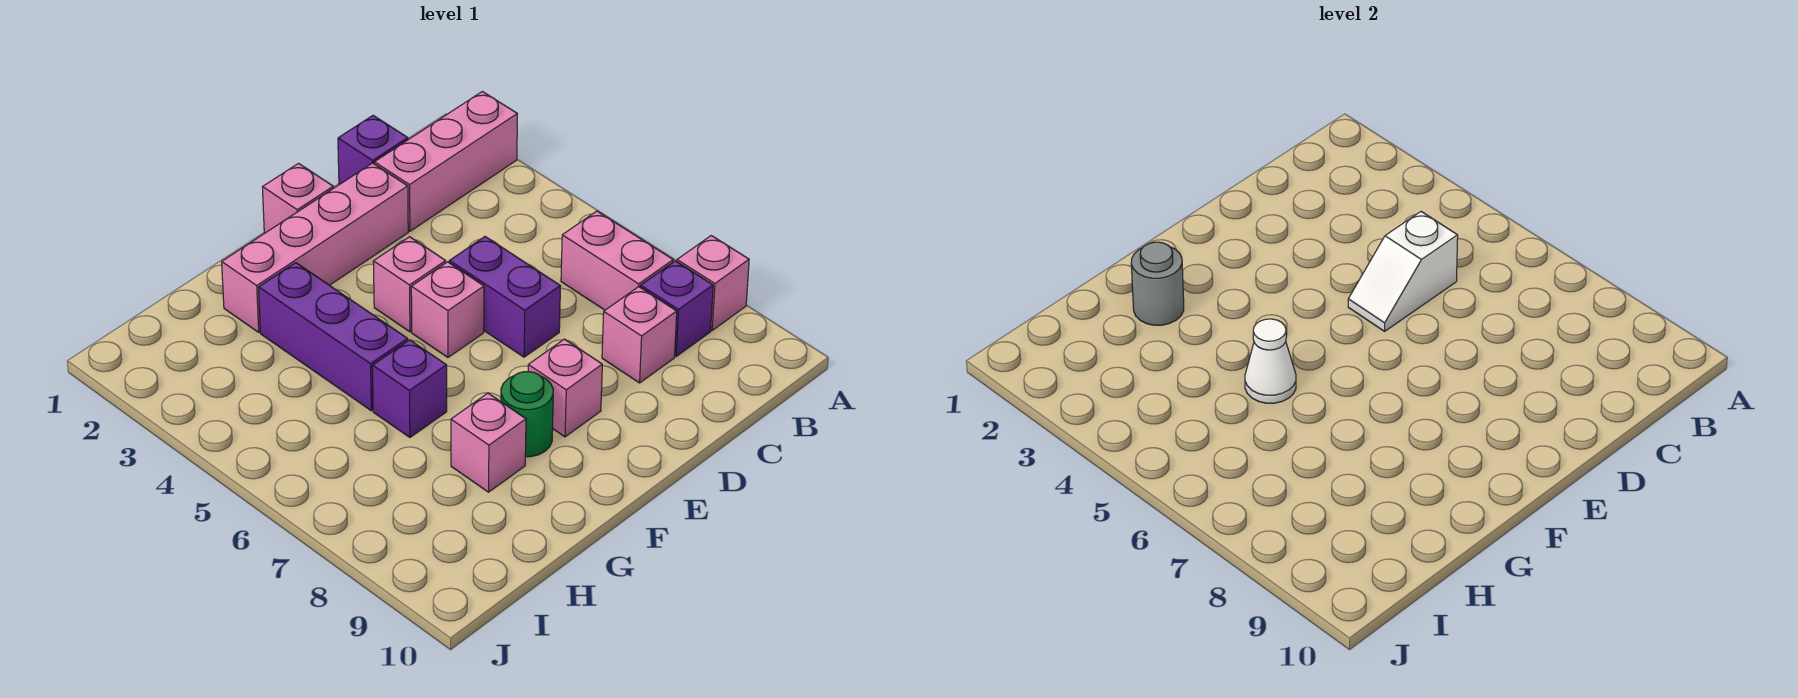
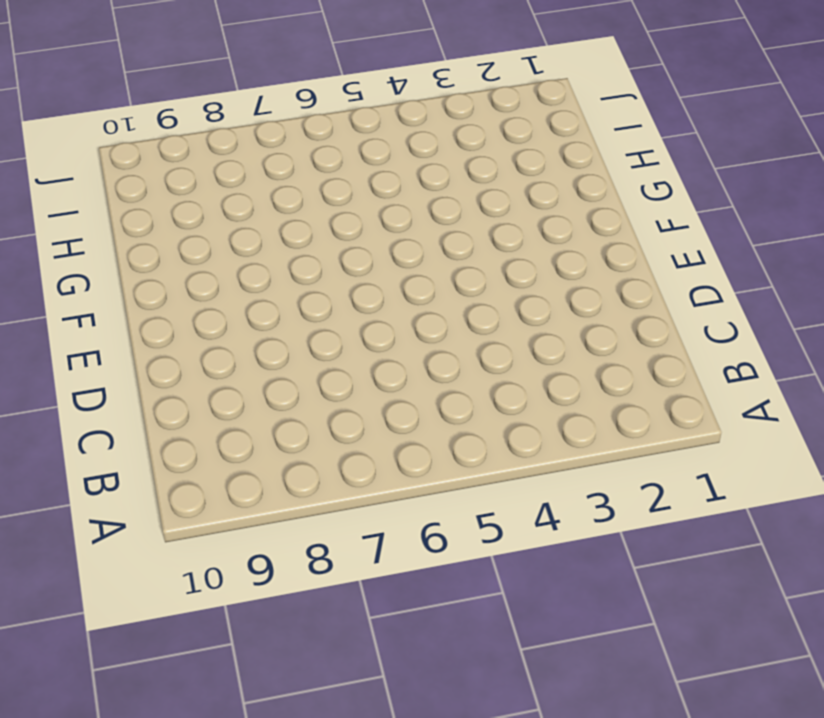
none -> pink brick A2:C2 level 1
none -> pink brick A8 level 1
none -> pink brick B6:B7 level 1

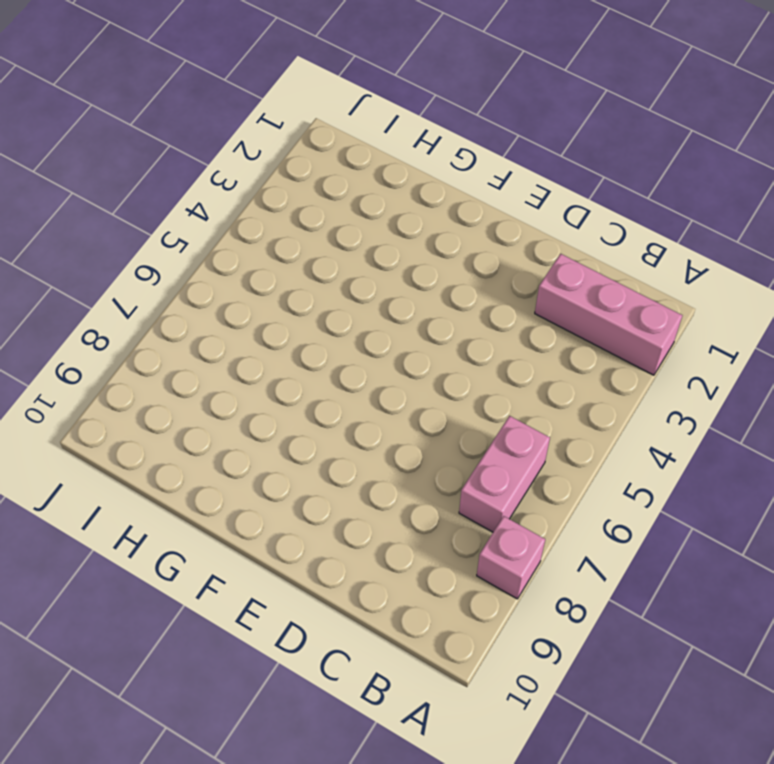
none -> purple brick B8 level 1
none -> purple brick C1 level 1
none -> pink brick C8 level 1

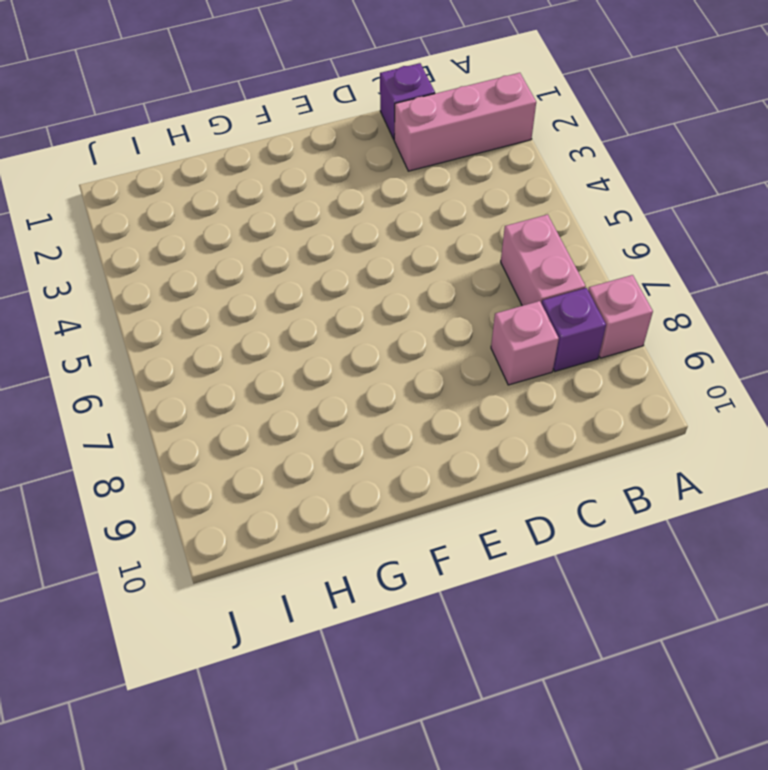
none -> pink brick D2:G2 level 1
none -> purple brick D5:D6 level 1
none -> pink brick E1 level 1

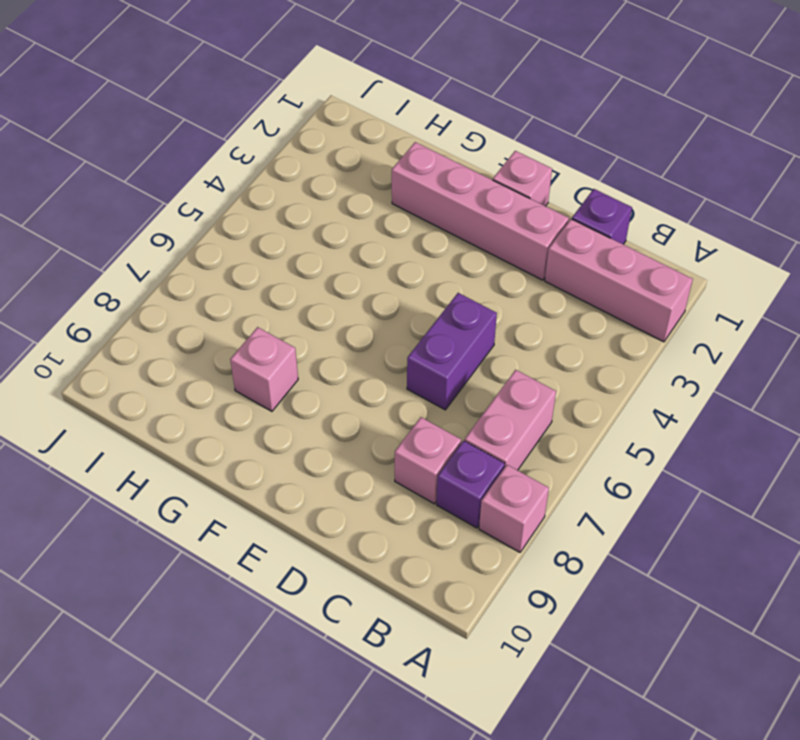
none -> pink brick E4 level 1
none -> pink brick E5 level 1
none -> pink brick E8 level 1

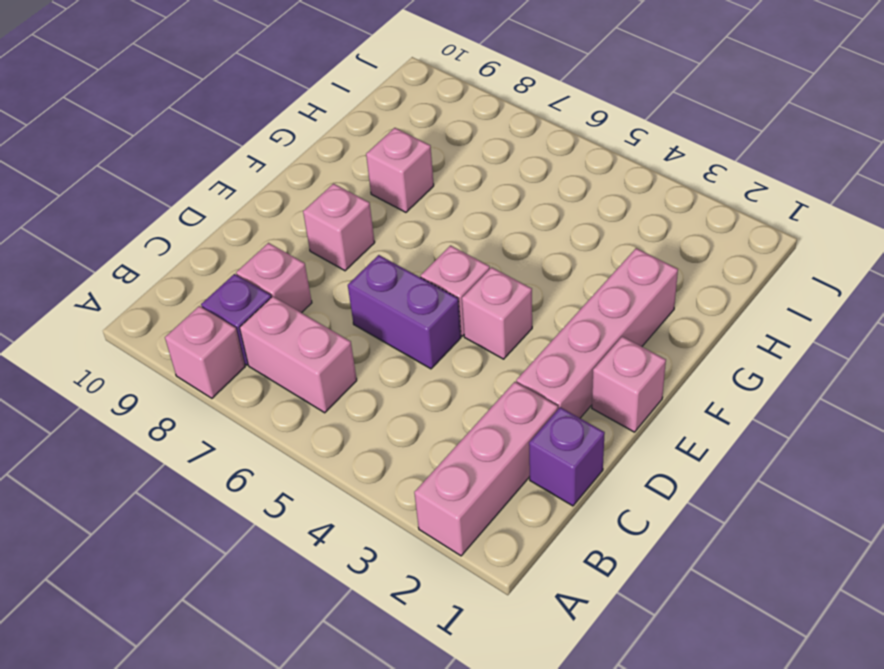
none -> green round brick F8 level 1
none -> purple brick G3:G5 level 1
none -> purple brick G6 level 1

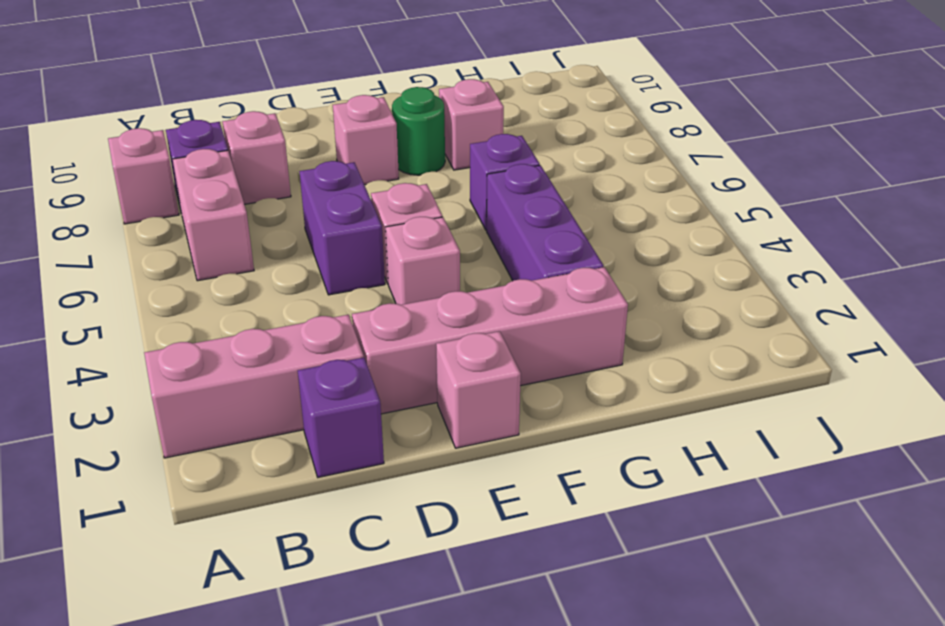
none -> white slope C5:D5 level 2 top C
none -> grey round brick G2 level 2
none -> white cone G5 level 2

